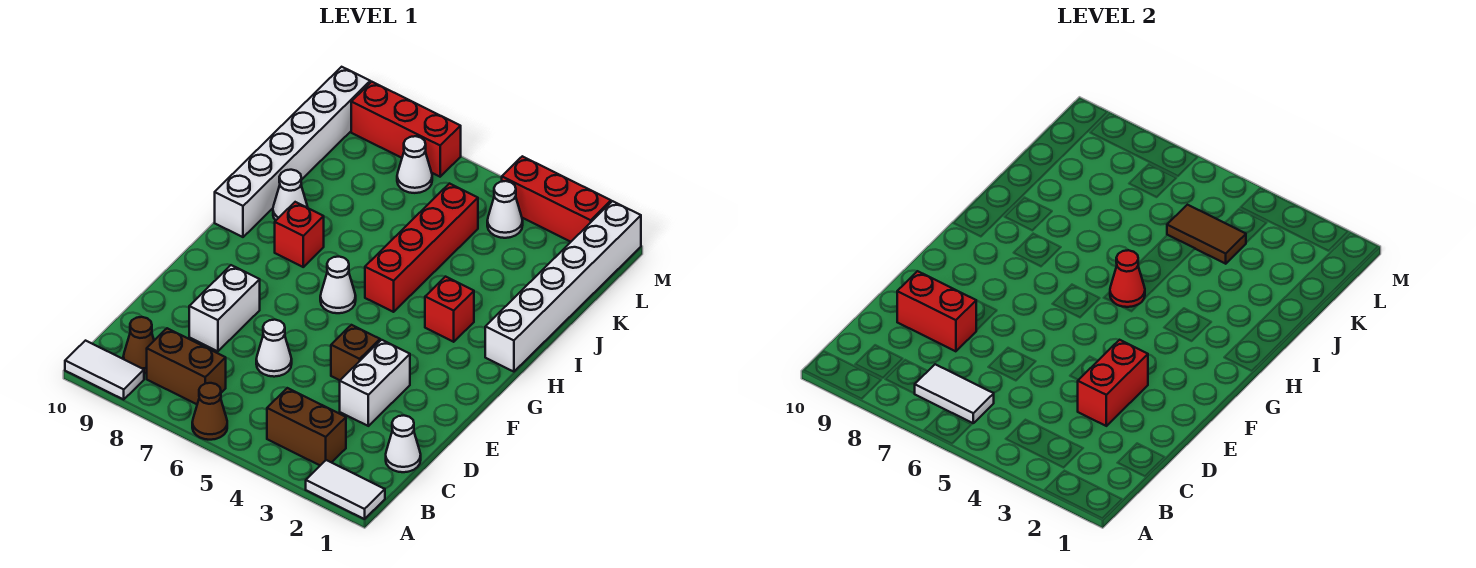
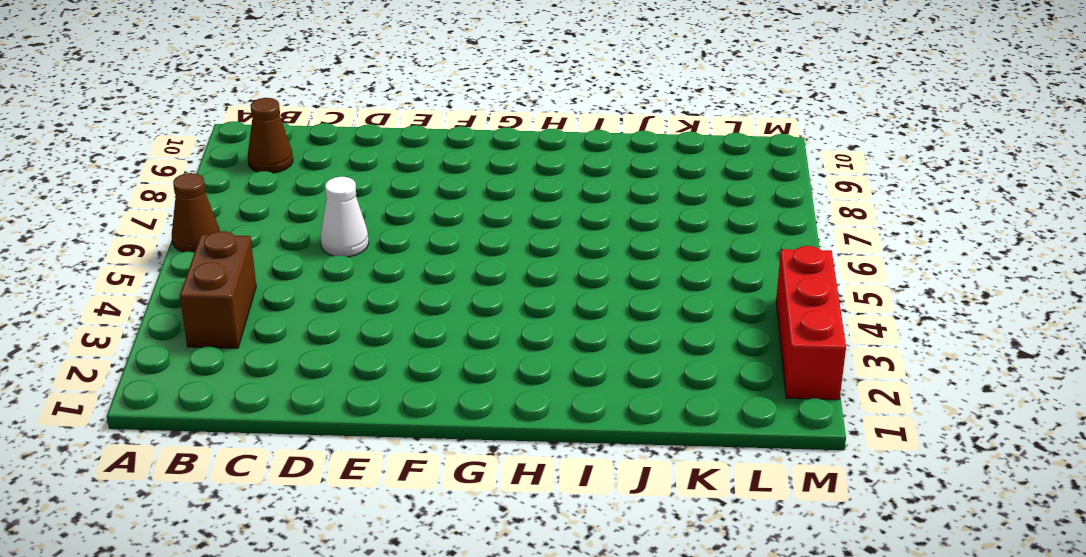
none -> white tile A1:A2 level 1
none -> white tile A9:A10 level 1
none -> brown brick B7:B8 level 1

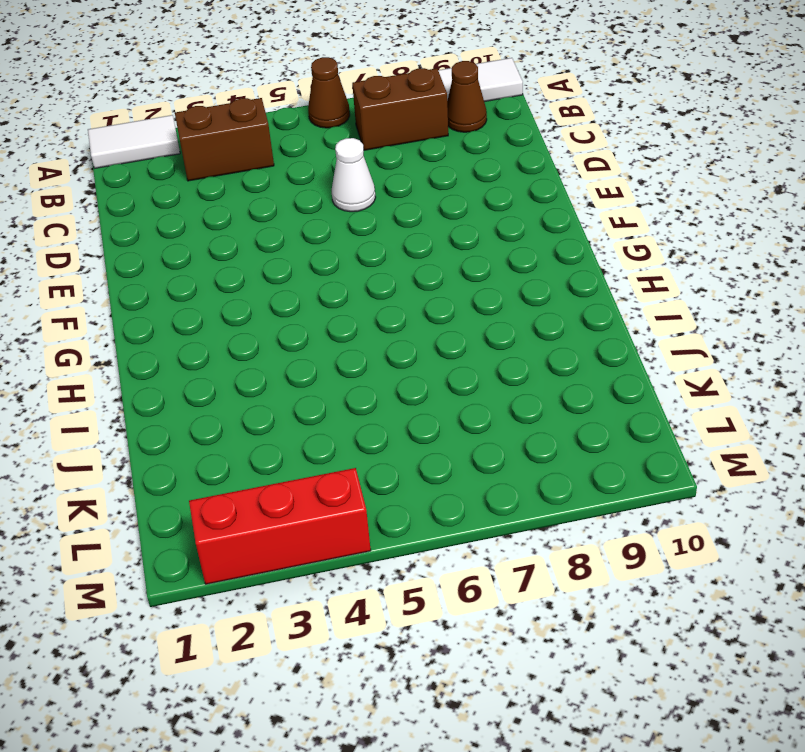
none -> white cone C1 level 1
none -> white brick D3:E3 level 1
none -> white brick D8:E8 level 1

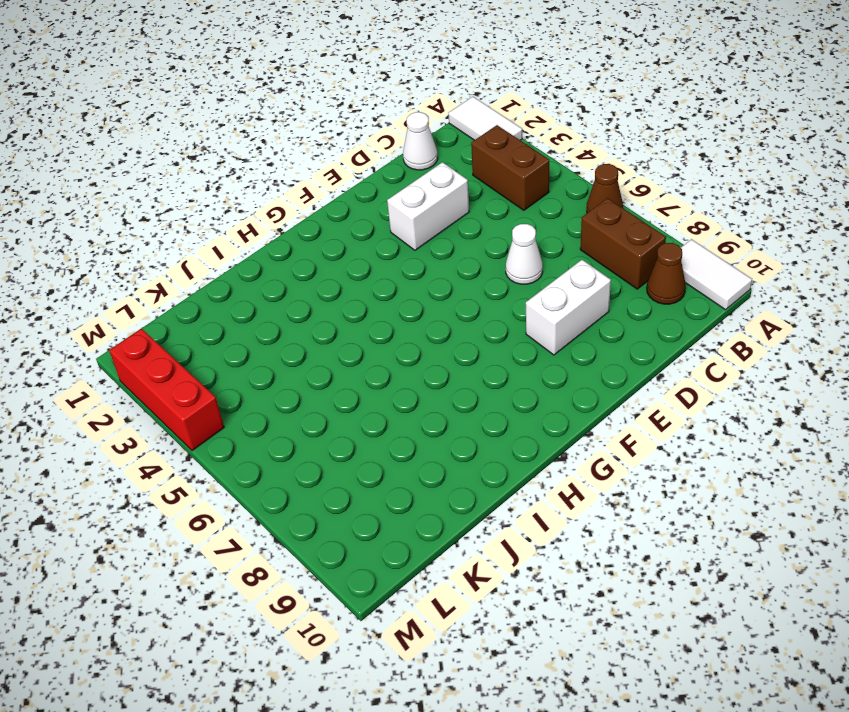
none -> brown brick E4 level 1
none -> white cone G6 level 1
none -> white brick H1:M1 level 1

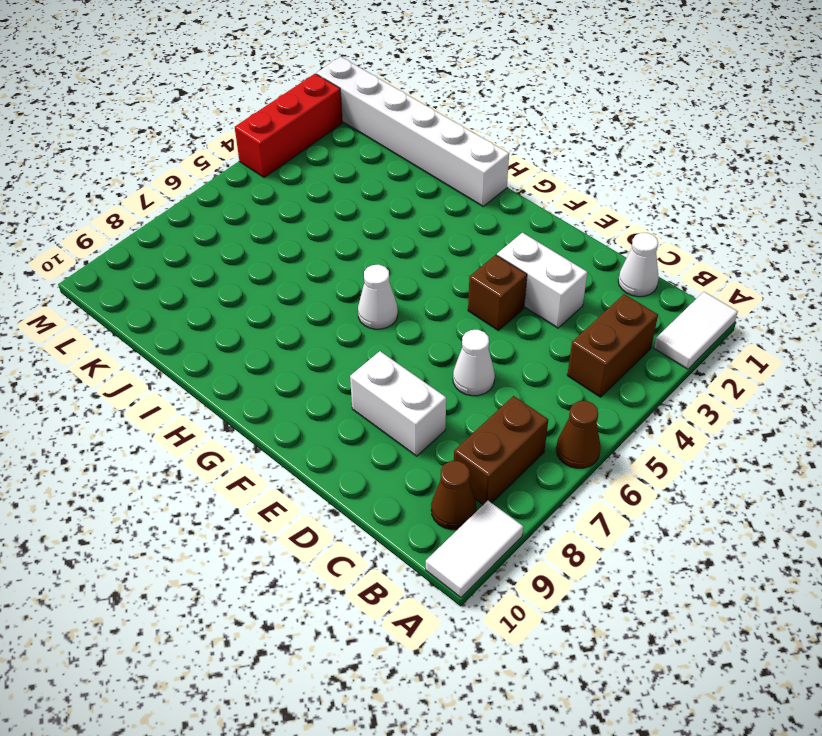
none -> red brick H3 level 1
none -> red brick H5:K5 level 1
none -> red brick H8 level 1

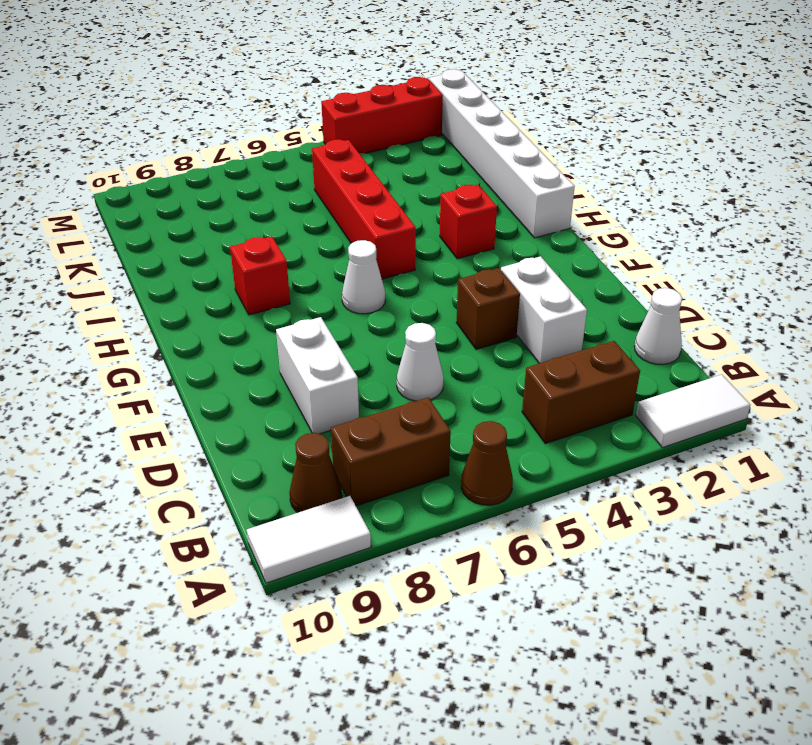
none -> white brick H10:M10 level 1
none -> white cone I9 level 1
none -> white cone L4 level 1

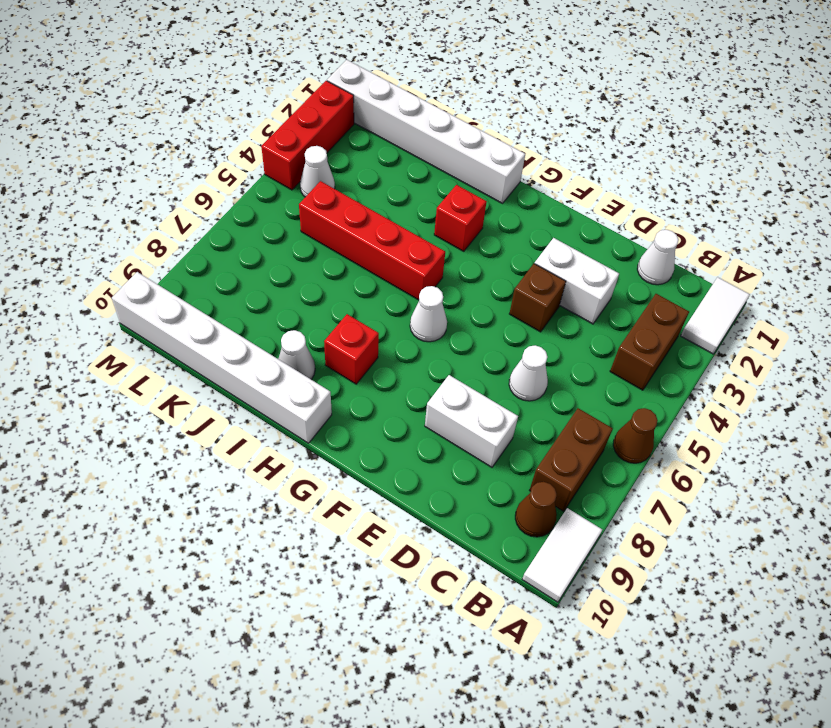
none -> white cone L7 level 1
none -> red brick M7:M9 level 1
none -> white tile B6:B7 level 2

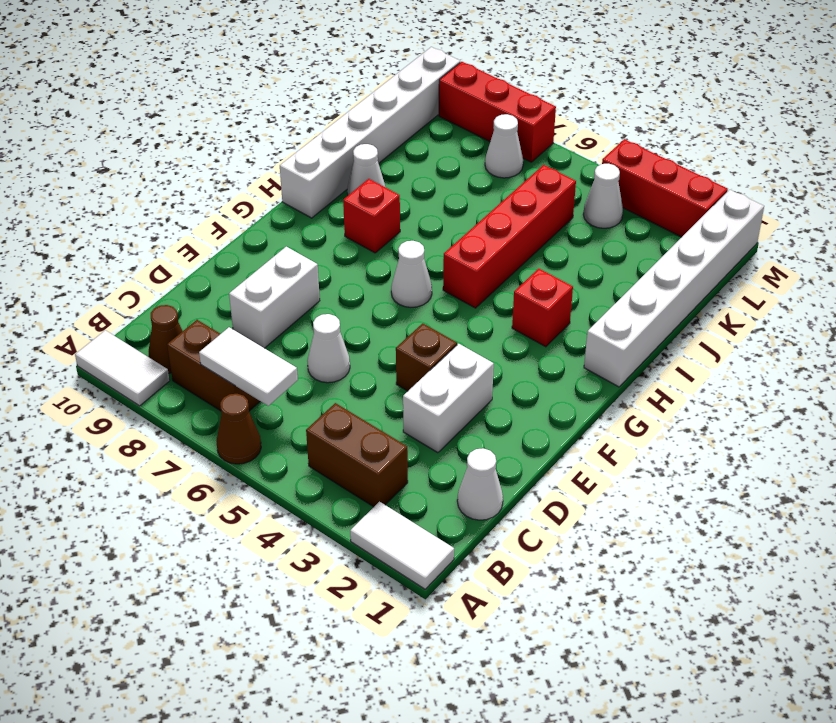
none -> red brick D3:E3 level 2
none -> red brick D8:D9 level 2
none -> red cone H5 level 2

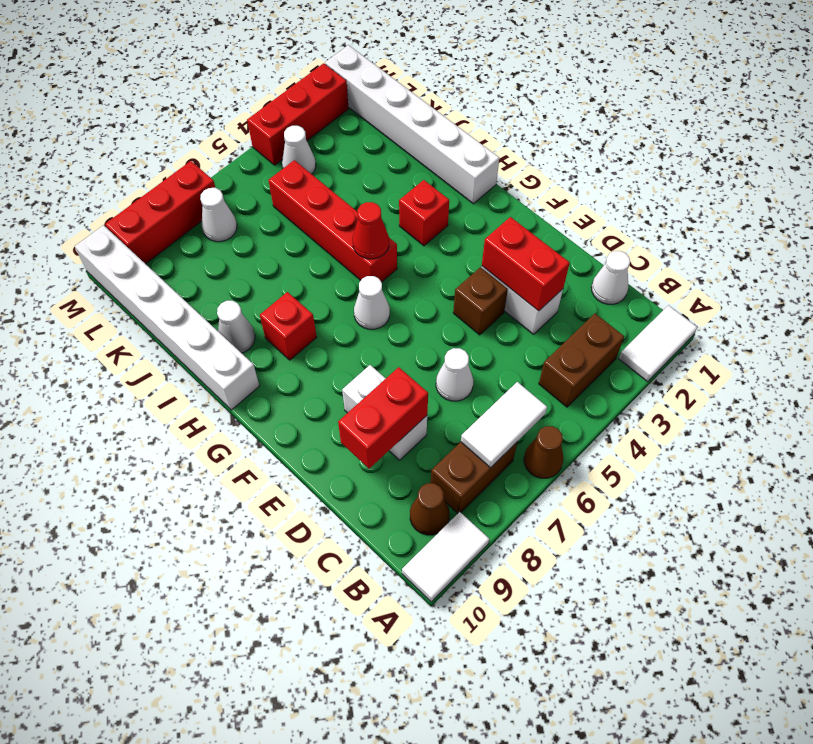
none -> brown tile K4:K5 level 2

